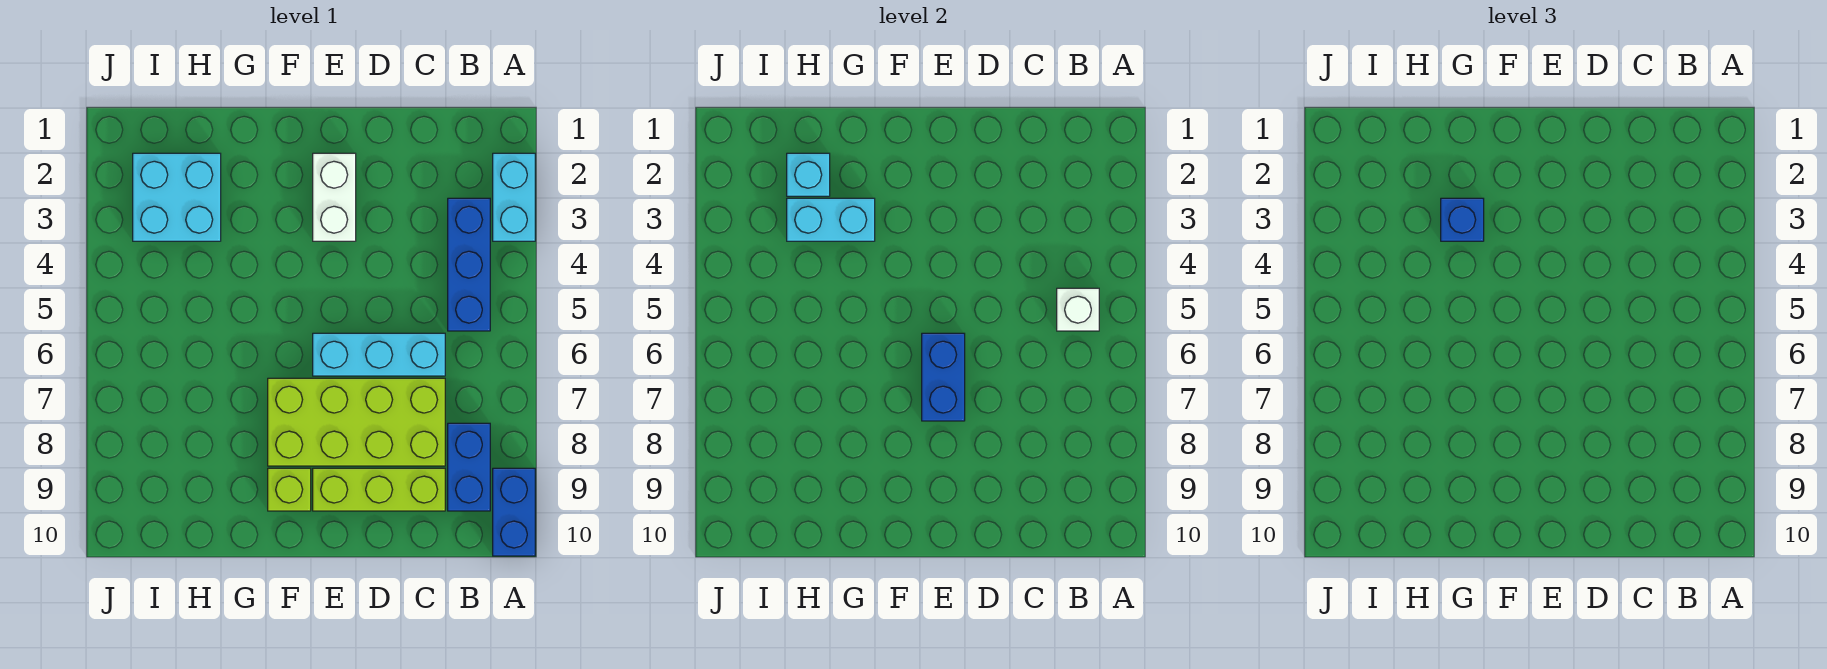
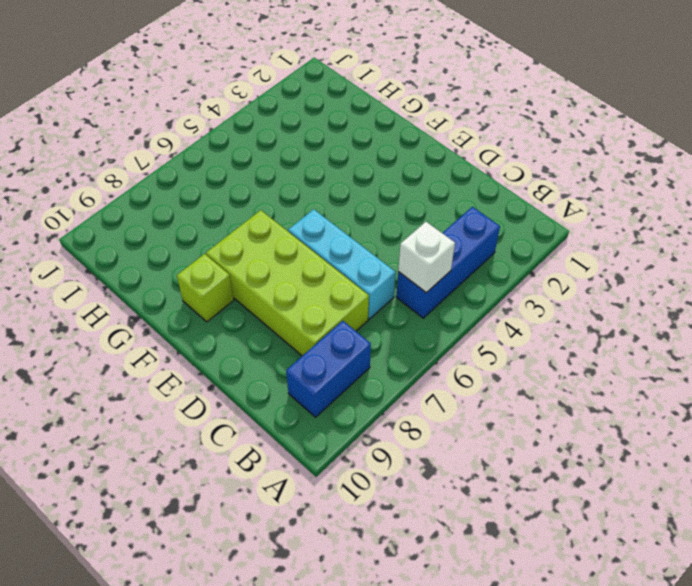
none -> cyan brick A2:A3 level 1
none -> blue brick A9:A10 level 1
none -> lime brick C9:E9 level 1

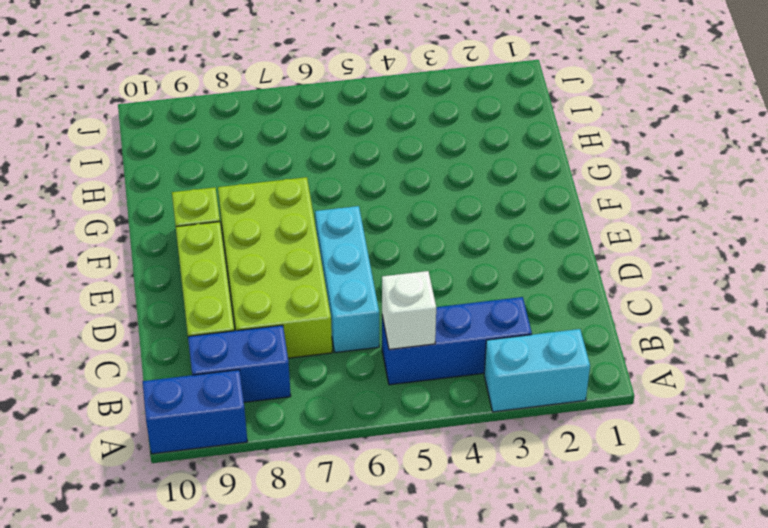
none -> white brick E2:E3 level 1
none -> cyan brick H2:I3 level 1
none -> blue brick E6:E7 level 2

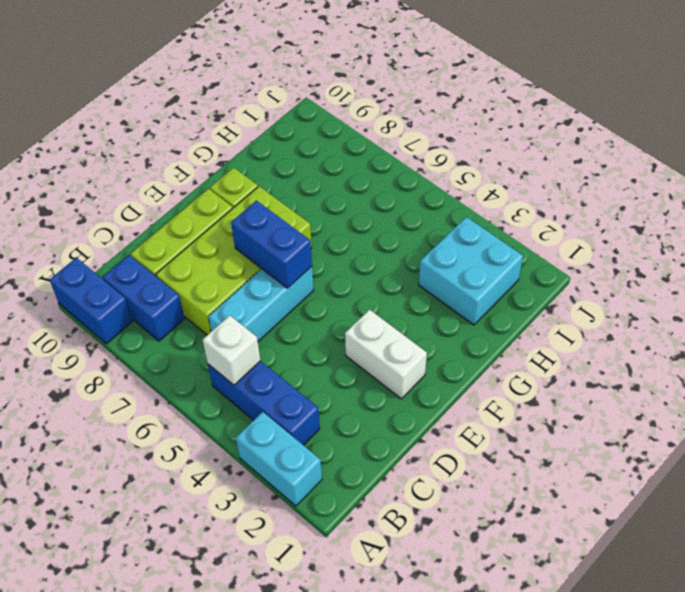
none -> cyan brick G3:H3 level 2
none -> cyan brick H2 level 2
none -> blue brick G3 level 3

